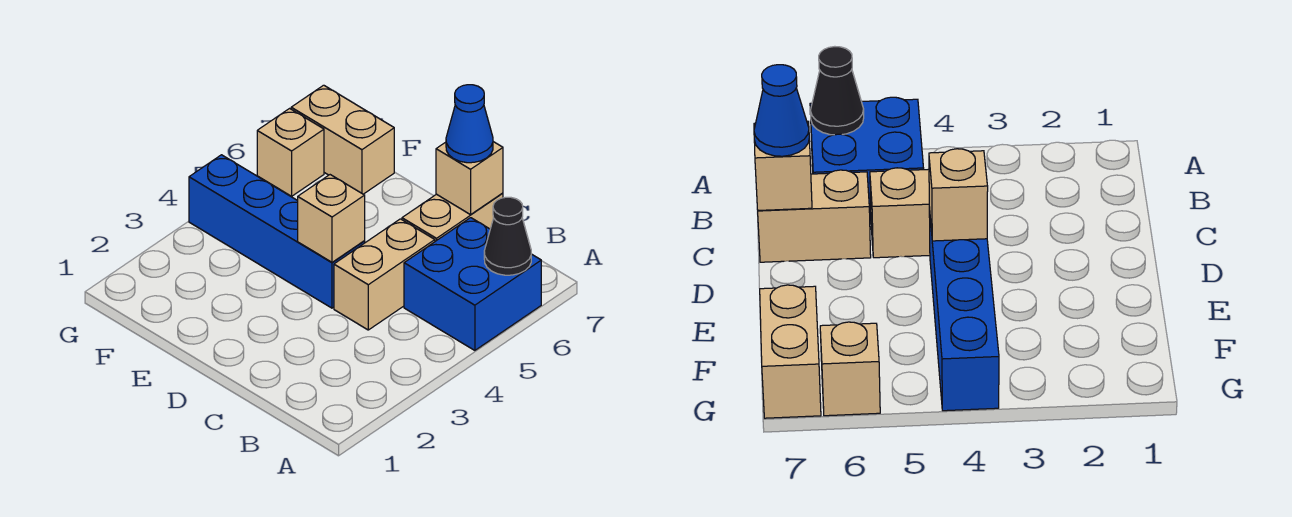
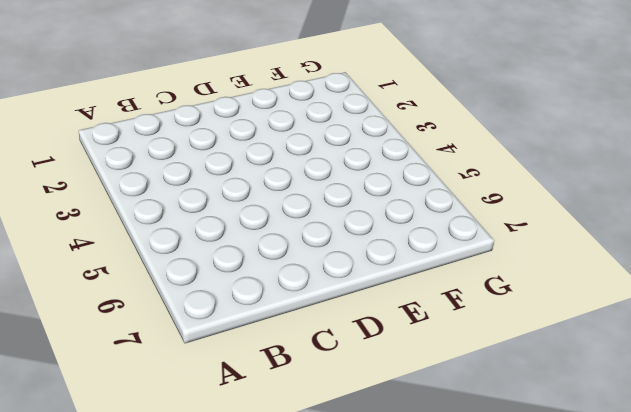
none -> blue brick A5:B6 level 1
none -> tan brick C4:C5 level 1

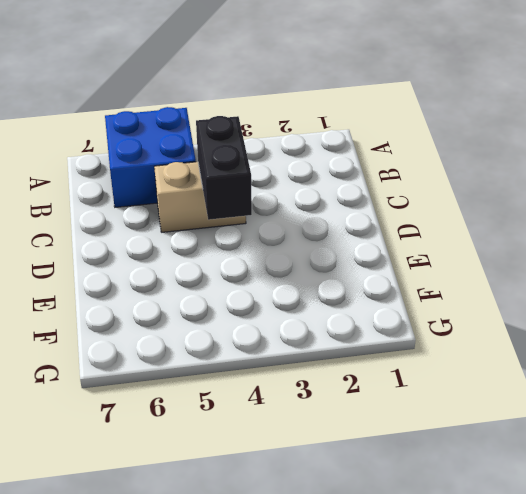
black brick C4:D4 level 2 -> tan brick D4 level 2
none -> tan brick C6:C7 level 1
none -> blue brick D4:G4 level 1

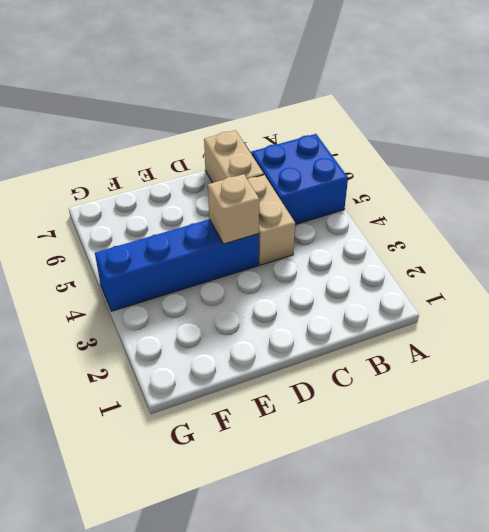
none -> tan brick F7:G7 level 1
none -> tan brick G6 level 1

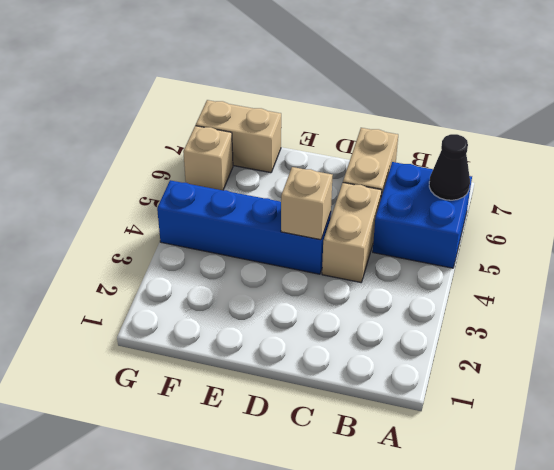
none -> tan brick C7 level 2
none -> blue cone C7 level 3

